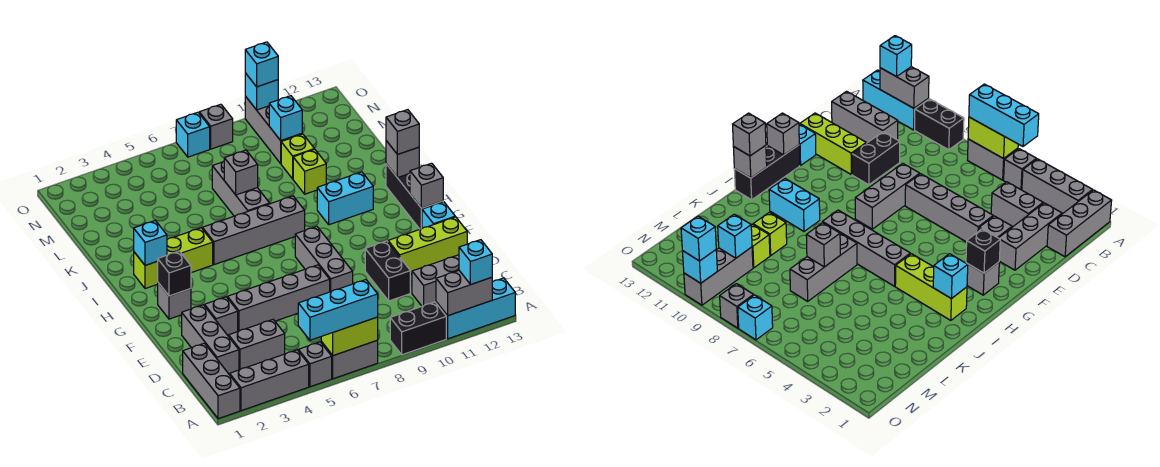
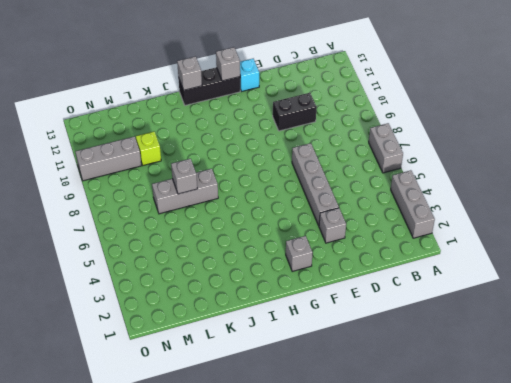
none -> grey brick A1:C1 level 1
none -> grey brick A5 level 1
none -> black brick A9:A10 level 1
none -> cyan brick A11:A13 level 1

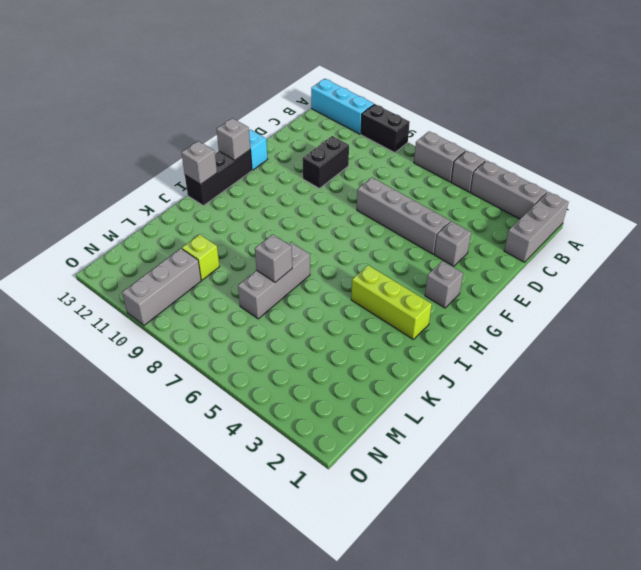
none -> grey brick C2:E2 level 1
none -> grey brick C3:C4 level 1
none -> grey brick C11:C13 level 1
none -> grey brick E8:G8 level 1

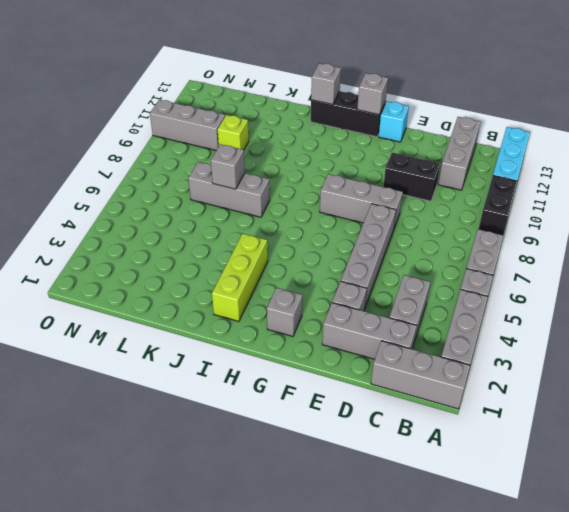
none -> lime brick E11:E13 level 1
none -> grey brick I5:I8 level 1
none -> cyan brick I10:I11 level 1
none -> lime brick K10 level 1

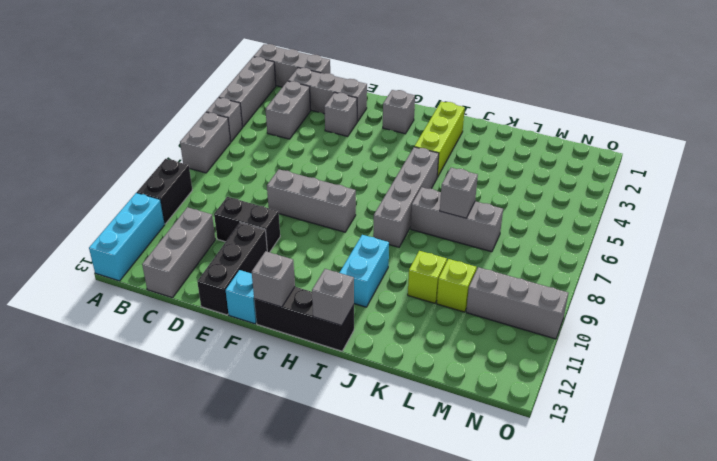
black brick E11:E13 level 1 -> lime brick E11:E13 level 1
none -> grey brick E4:E7 level 1
none -> cyan brick O7 level 1
none -> grey brick O8 level 1
none -> lime brick A6:A7 level 2

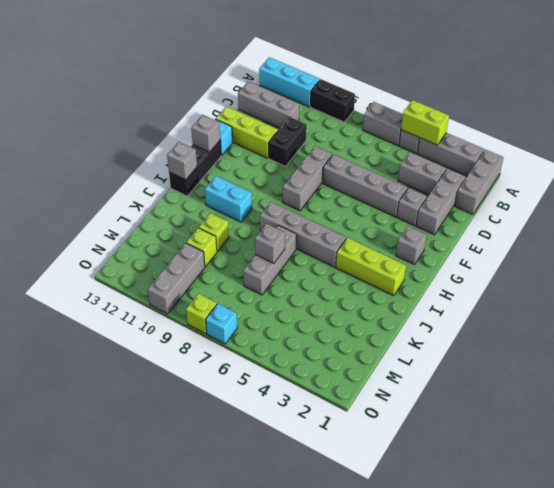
lime brick A4:A5 level 2 -> lime brick A6:A7 level 2
lime brick O8 level 1 -> grey brick O8 level 1
none -> grey brick A11:A12 level 2
none -> black brick G2 level 2
none -> cyan brick I2 level 2
none -> cyan brick M10 level 2

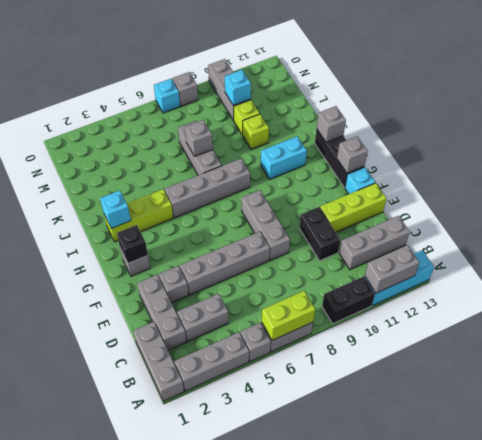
none -> cyan brick O10 level 2
none -> cyan brick A5:A7 level 3
none -> cyan brick A12 level 3
none -> grey brick I13 level 3

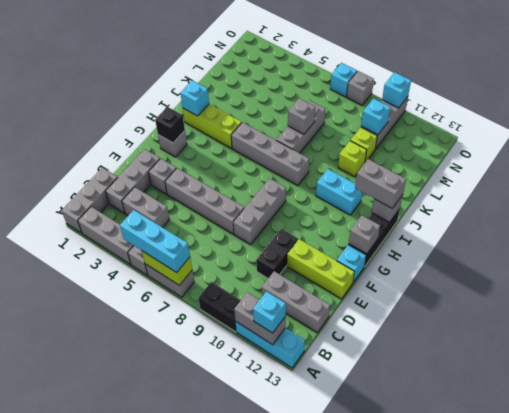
grey brick I12:I13 level 3 -> grey brick I13 level 3
none -> cyan brick O10 level 3

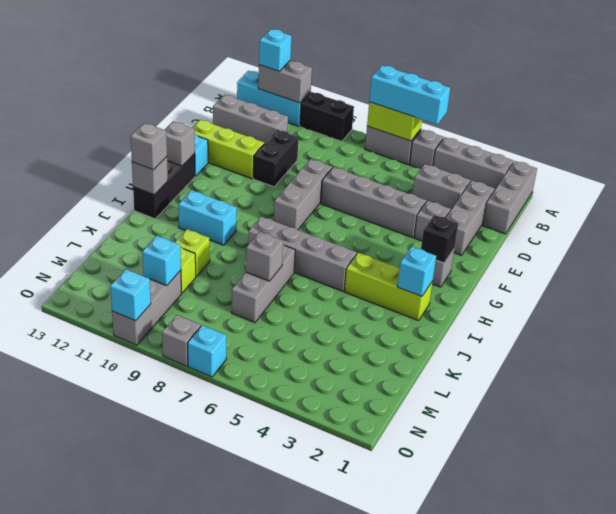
none -> cyan brick O10 level 3

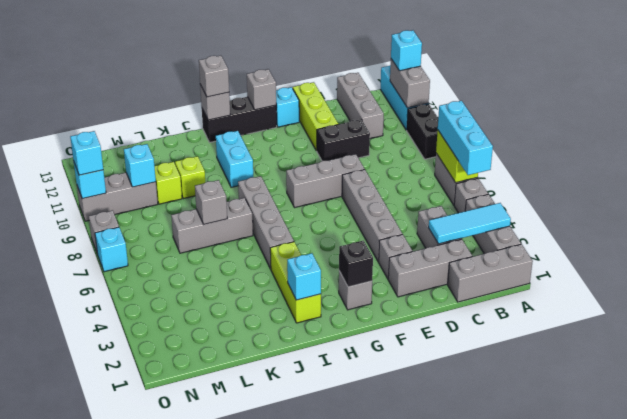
cyan tile A3:C3 level 2 -> none

